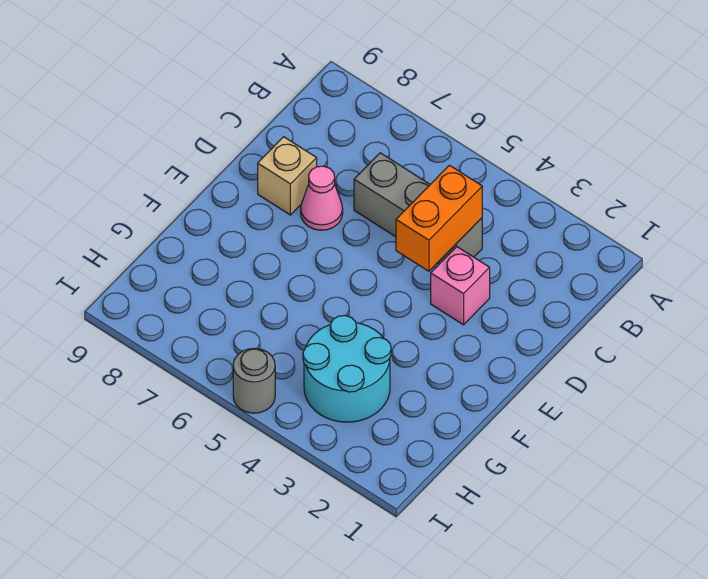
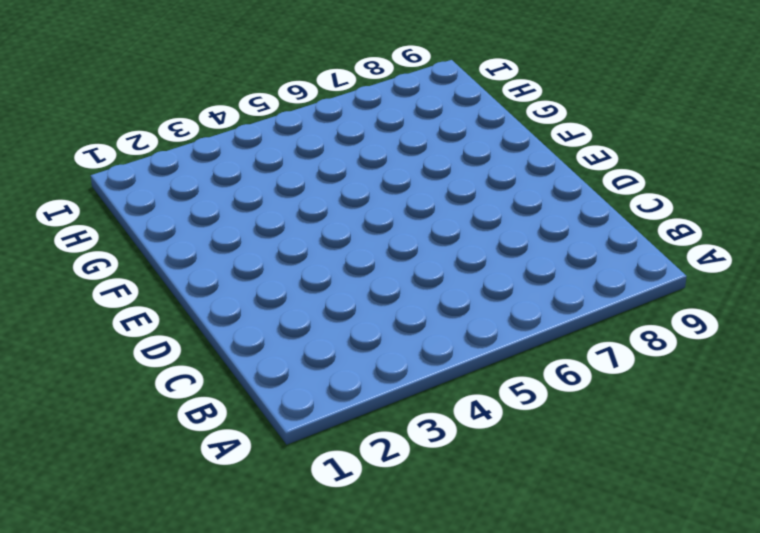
none -> grey brick C4:C6 level 1
none -> pink brick D3 level 1

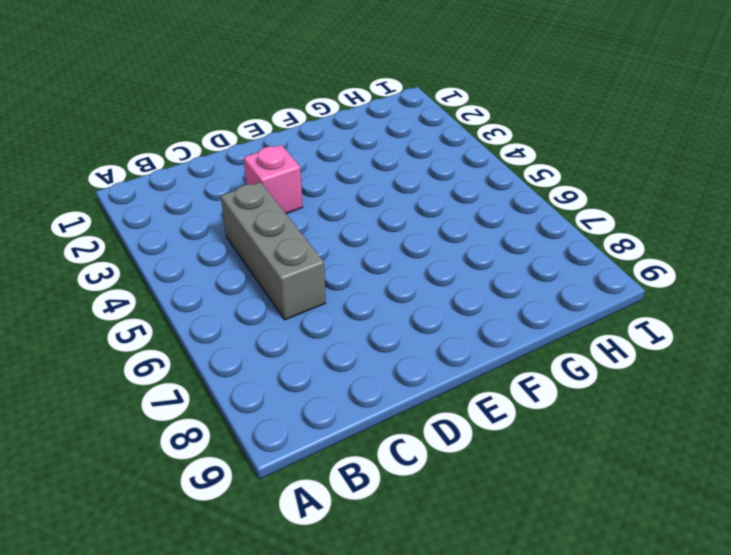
none -> pink cone D7 level 1
none -> tan brick D8 level 1

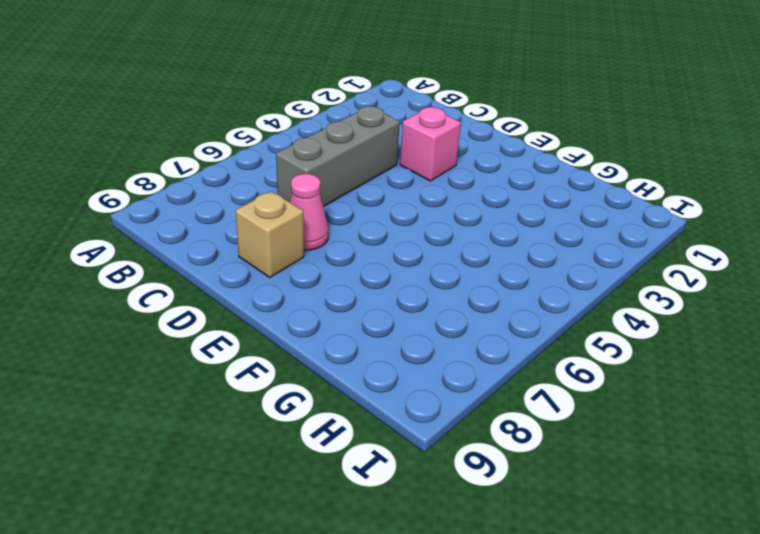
none -> cyan round brick G3:H4 level 1
none -> grey round brick I5 level 1

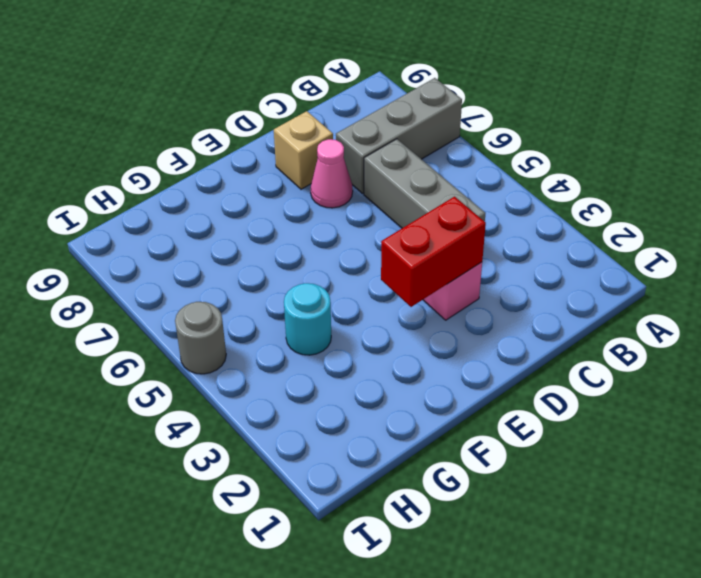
grey brick A7:C7 level 1 -> none
red brick D3:E3 level 2 -> none
cyan round brick G4 level 1 -> cyan round brick G3:H4 level 1
none -> orange brick C4:D4 level 2

